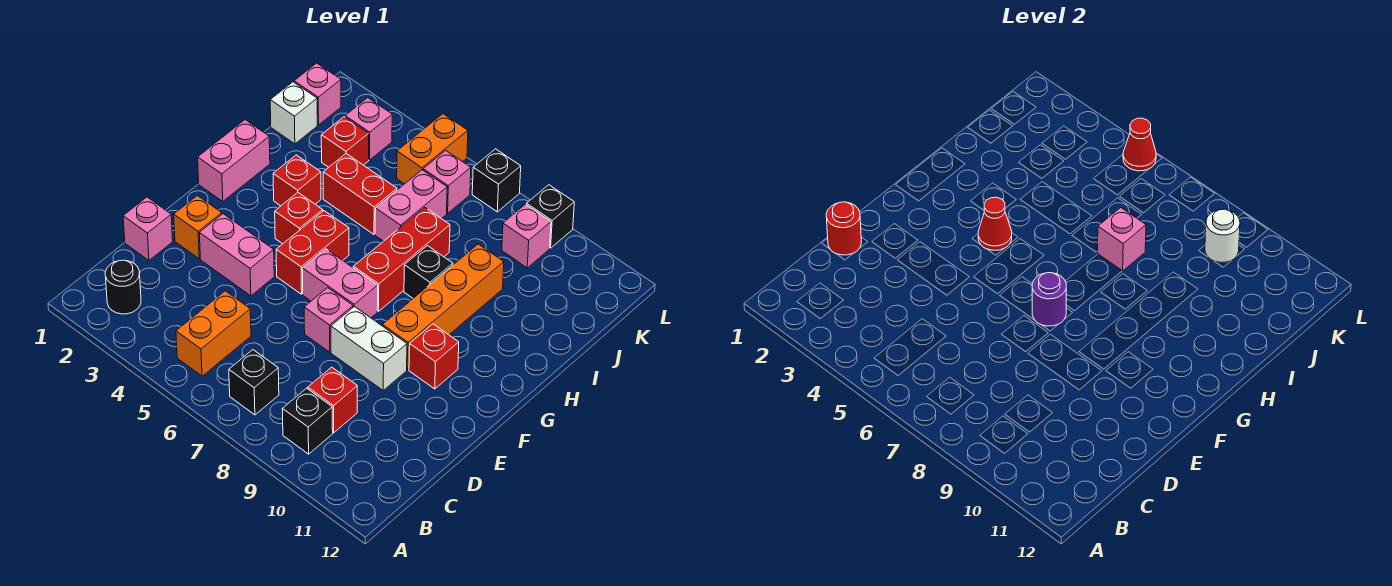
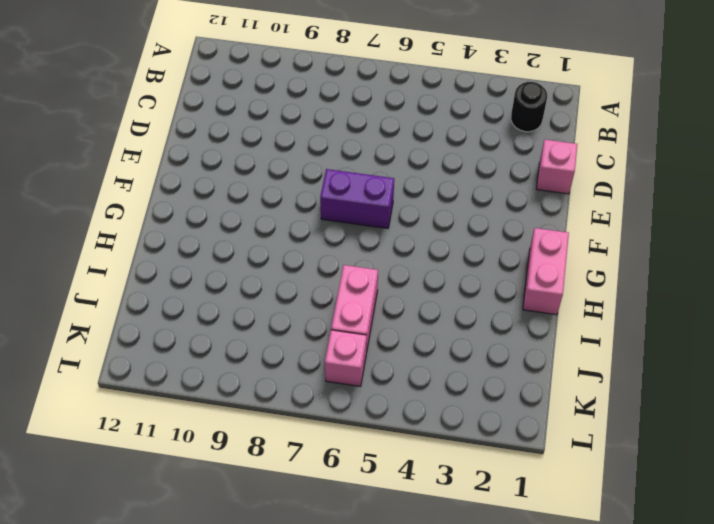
purple brick F6:F7 level 1 -> pink brick F6:F7 level 1
none -> orange brick B5:C5 level 1
none -> black brick B7 level 1
none -> black brick B9 level 1
none -> red brick C9 level 1

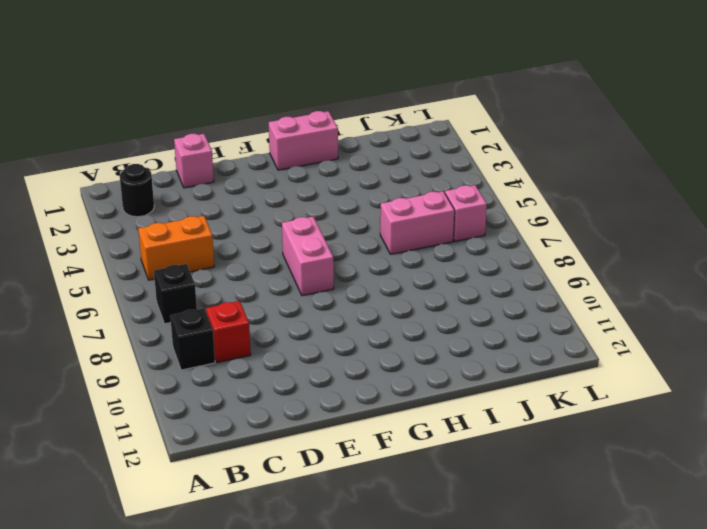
none -> orange brick E2 level 1
none -> pink brick E3:E4 level 1
none -> pink brick E7 level 1
none -> white brick E8:E9 level 1

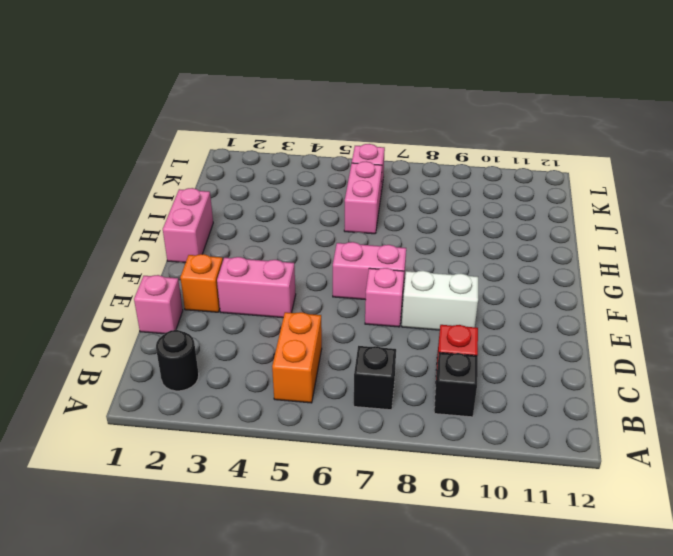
none -> red brick F5:G5 level 1
none -> orange brick F9:I9 level 1
none -> red brick F10 level 1
none -> red brick G4 level 1

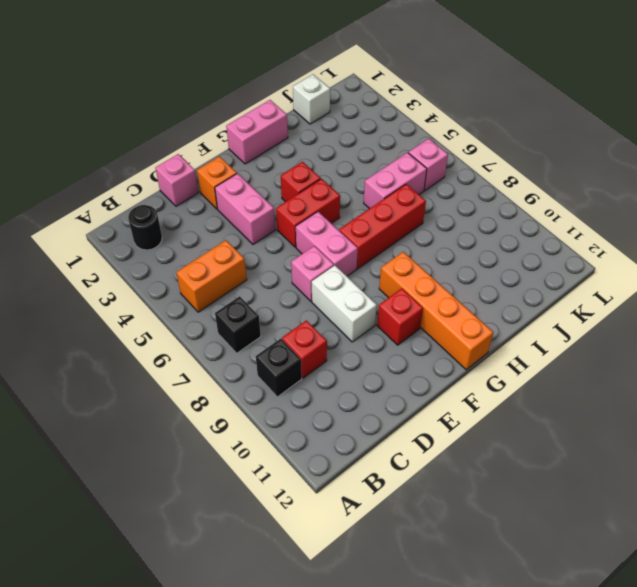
orange brick G9:G12 level 1 -> orange brick F9:I9 level 1
none -> red brick H3 level 1
none -> black brick H8 level 1
none -> red brick I4:I5 level 1
none -> red brick J3 level 1

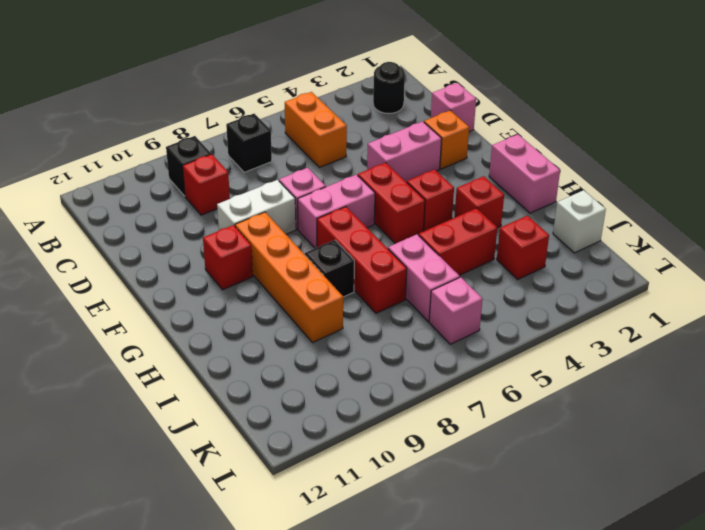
none -> pink brick K1 level 1
none -> pink brick K3 level 1
none -> orange brick K5:L5 level 1
none -> pink brick K9 level 1

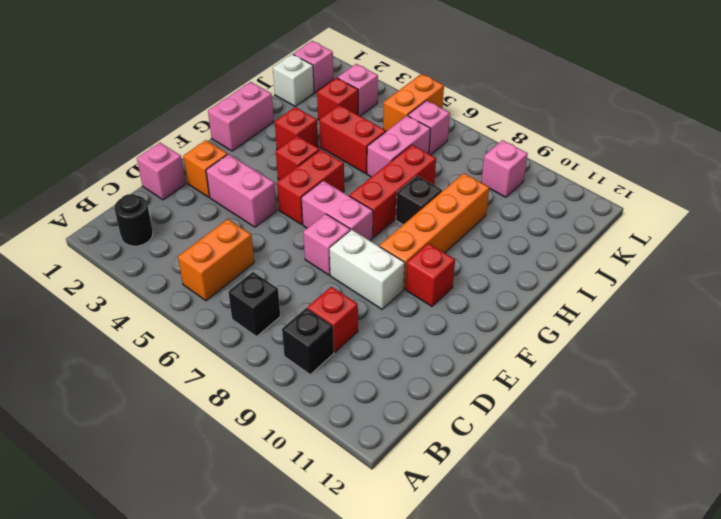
none -> black brick L7 level 1
none -> black brick L9 level 1
none -> red round brick D1 level 2
none -> purple round brick F7 level 2

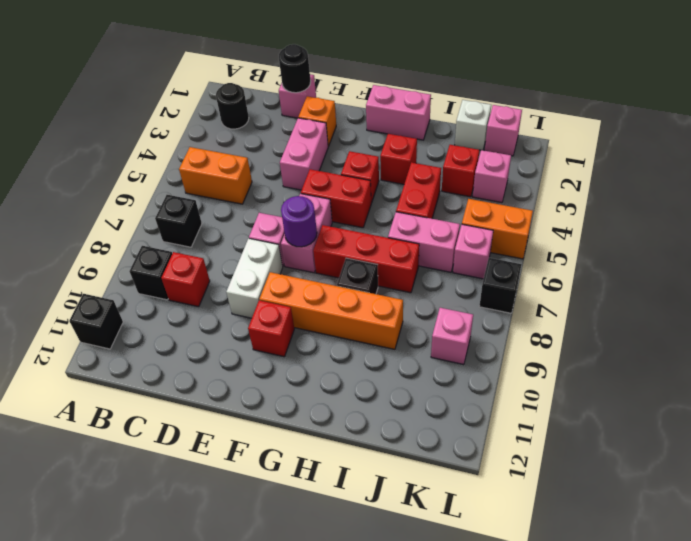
black brick A11 level 1 -> black brick L9 level 1
black round brick D1 level 2 -> red round brick D1 level 2
none -> red cone G4 level 2
none -> pink brick I7 level 2
none -> white round brick K9 level 2
none -> red cone L5 level 2

